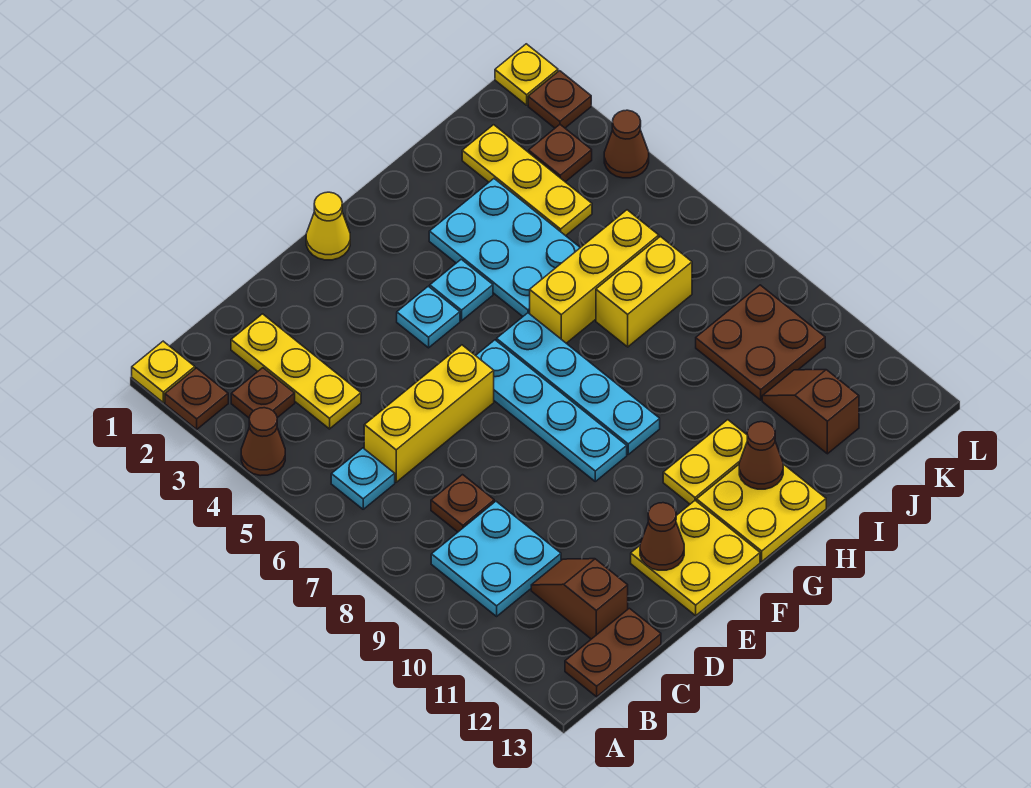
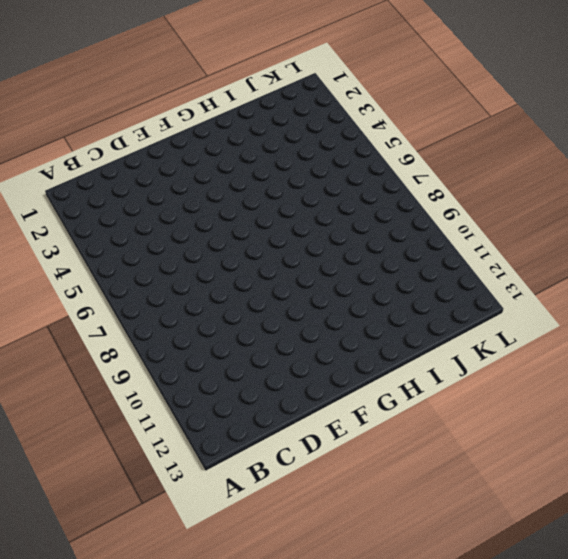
none -> yellow plate A1 level 1
none -> brown plate A2 level 1
none -> brown cone A4 level 1
none -> brown plate B3 level 1

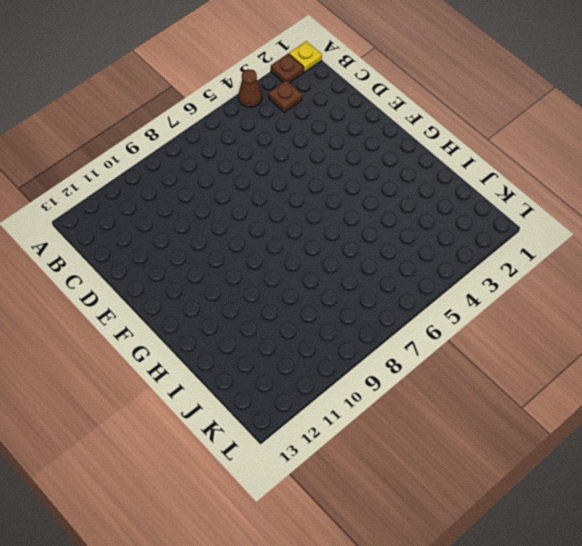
none -> cyan plate B6 level 1
none -> cyan plate B9:C10 level 1
none -> brown plate B13:C13 level 1
none -> yellow plate C2:C4 level 1

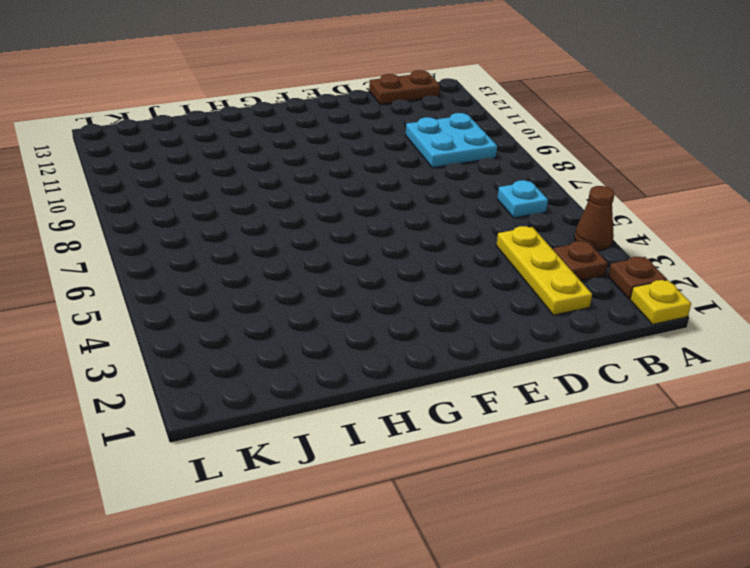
none -> yellow brick C6:E6 level 1
none -> brown plate C8 level 1
none -> brown slope C11:C12 level 1 top 12
none -> yellow plate E12:F13 level 1

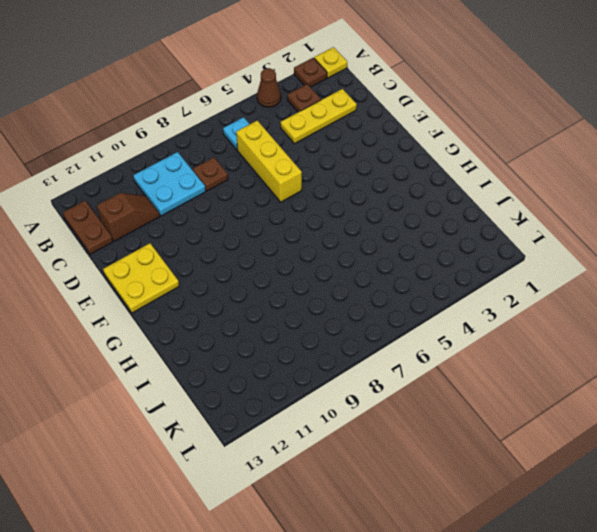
none -> yellow cone F1 level 1
none -> cyan plate F4 level 1
none -> cyan plate F6:F9 level 1
none -> cyan plate G4 level 1

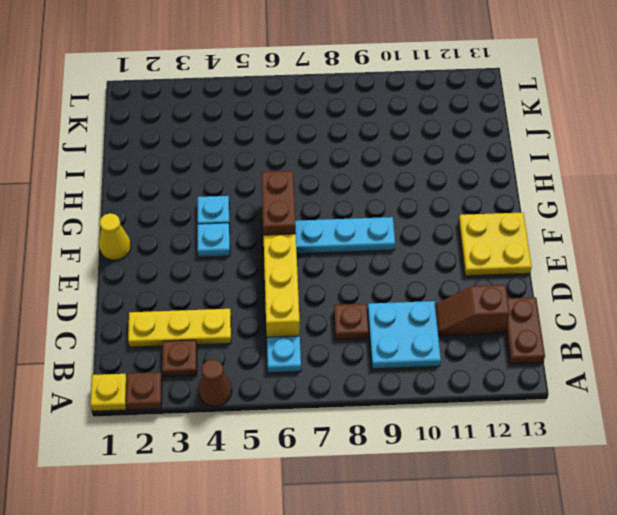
brown brick F6:G6 level 2 -> none
none -> cyan plate G6:G9 level 1
none -> yellow plate G11:H11 level 1
none -> yellow plate G12:H13 level 1
none -> cyan plate H3:I5 level 1

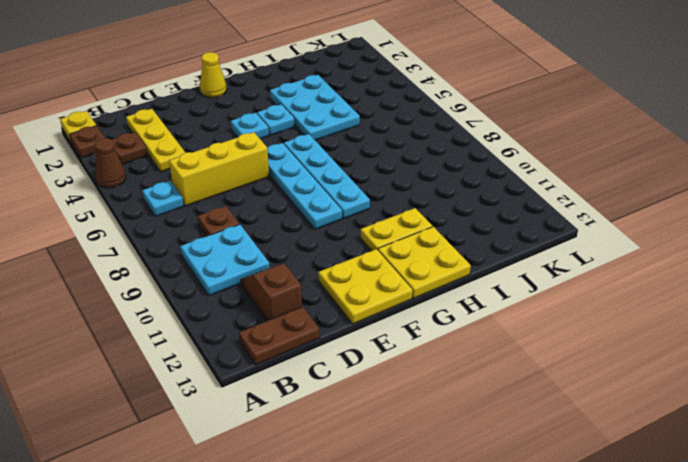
none -> yellow brick H6:J6 level 1
none -> yellow brick I7:J7 level 1
none -> yellow plate J2:J4 level 1
none -> brown plate J9:K10 level 1

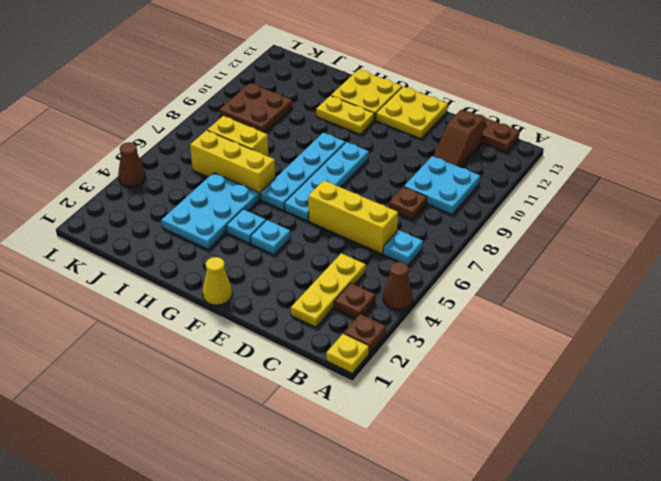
none -> yellow plate J2:J4 level 1
none -> brown slope J11:J12 level 1 top 12
none -> brown plate K3 level 1
none -> yellow plate L1 level 1

